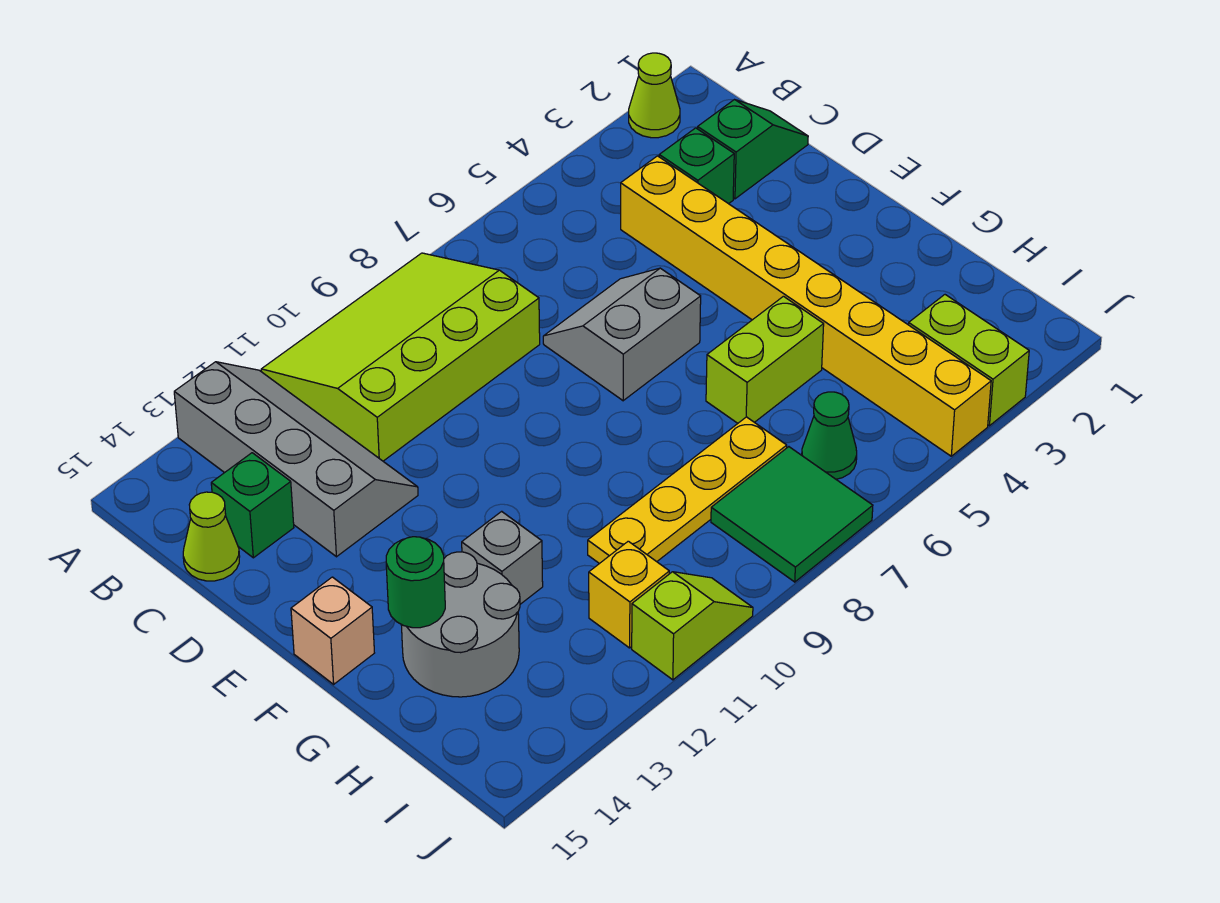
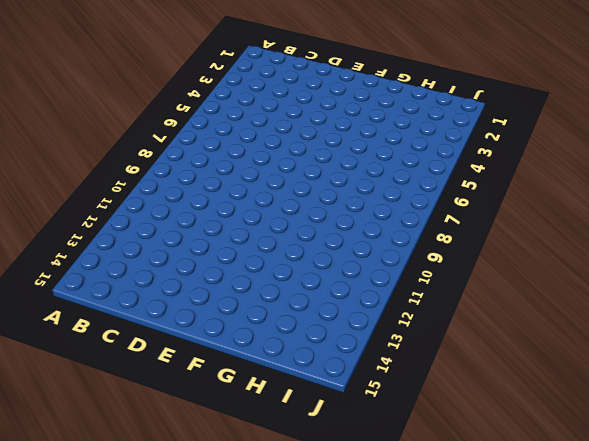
none -> lime cone A2 level 1
none -> lime slope A8:C11 level 1 top C
none -> grey slope A12:D13 level 1 top 13

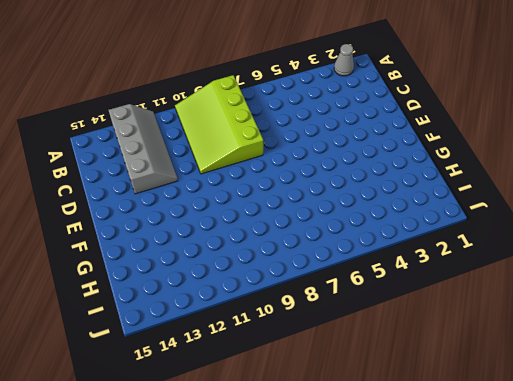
grey cone A2 level 1 -> lime cone A2 level 1
lime slope A8:D10 level 1 top 8 -> lime slope A8:C11 level 1 top C
none -> green slope C1:C2 level 1 top 2
none -> green brick C3 level 1
none -> yellow brick C4:J4 level 1

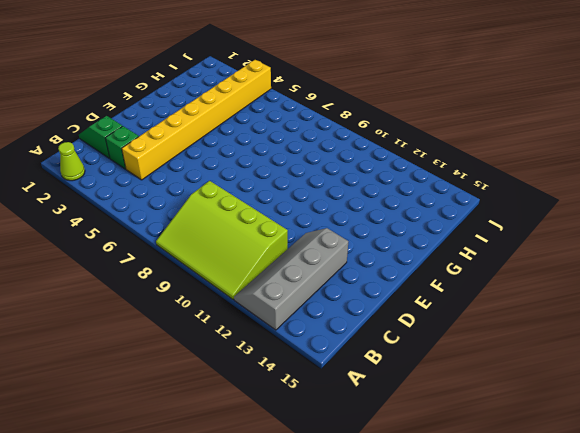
none -> green brick C14 level 1
none -> lime cone C15 level 1
none -> grey slope D6:E7 level 1 top E

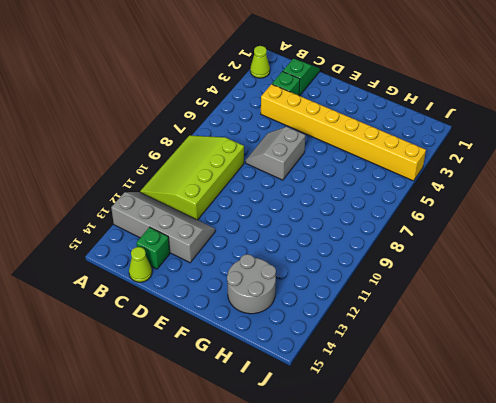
none -> tan brick F15 level 1
none -> lime brick G5:G6 level 1
none -> grey brick G12 level 1

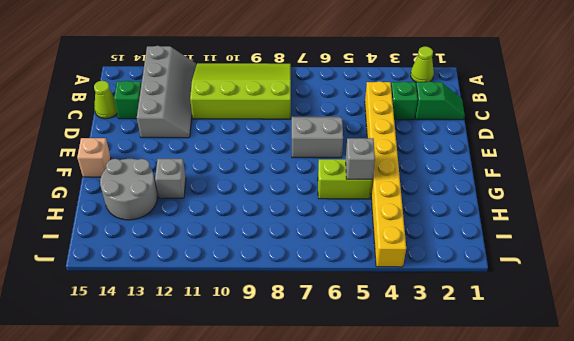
grey brick G5 level 2 -> none
none -> yellow plate H7:H10 level 1
none -> lime brick I3:J3 level 1
none -> green cone I6 level 1

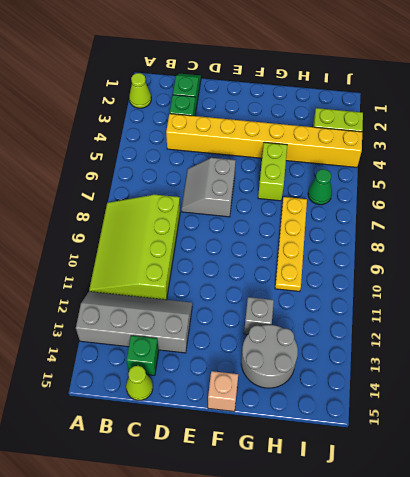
none -> green tile I7:J8 level 1
none -> yellow brick I11 level 1
none -> lime slope J10:J11 level 1 top 11

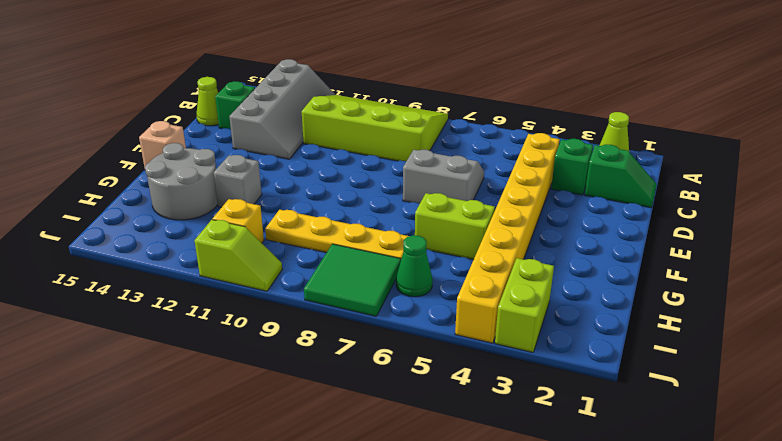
none -> green round brick G14 level 2

